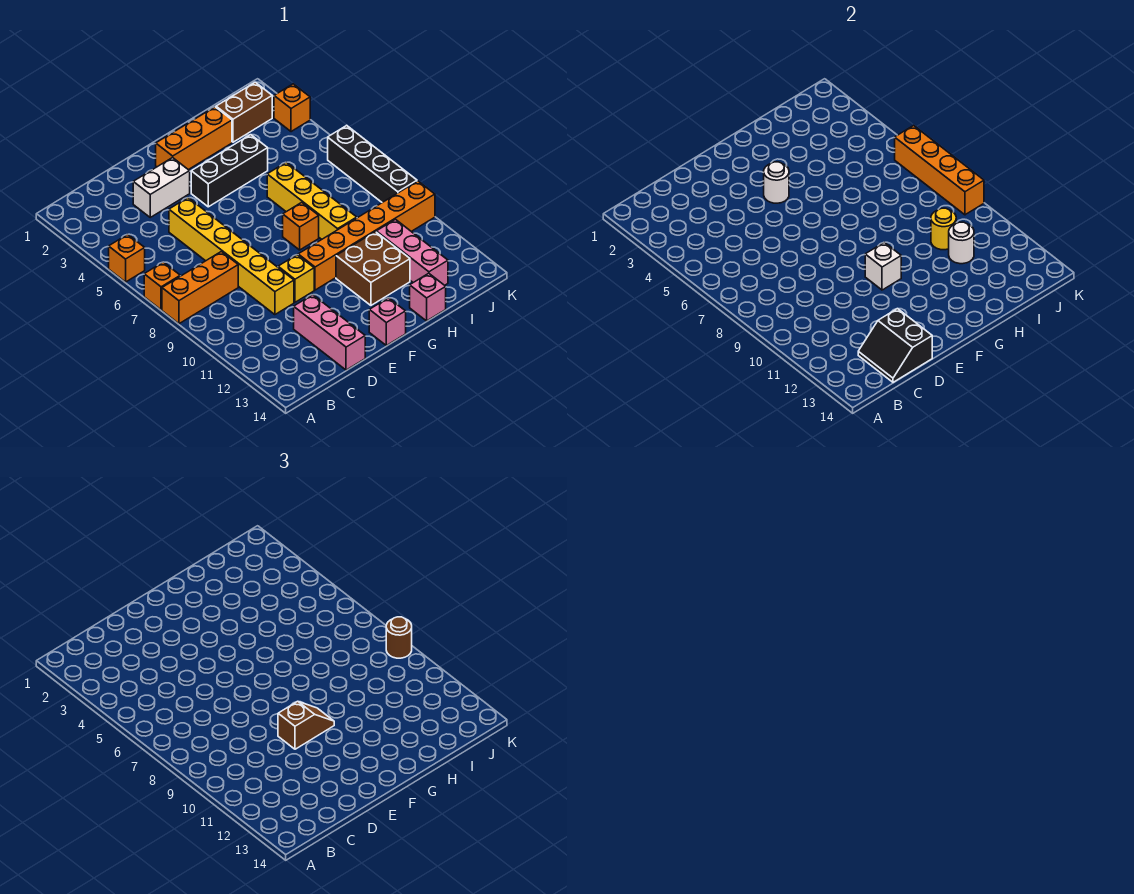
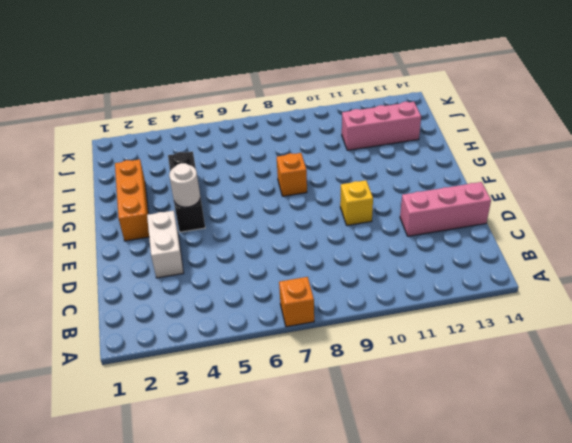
none -> orange brick A5 level 1
none -> orange brick A8:C8 level 1
none -> yellow brick D5:D10 level 1

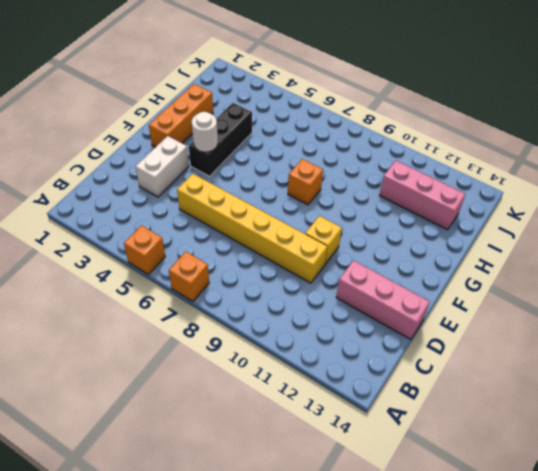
none -> orange brick A8:C8 level 1
none -> orange brick F10:K10 level 1
none -> pink brick F14 level 1

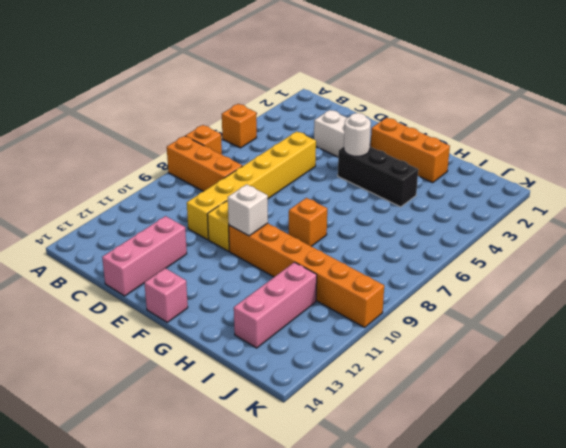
none -> brown brick G11:H12 level 1
none -> yellow brick H6:H9 level 1
none -> pink brick H14 level 1

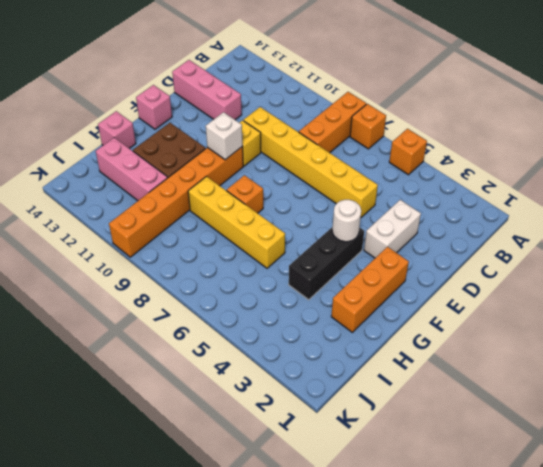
none -> brown brick I2:J2 level 1
none -> orange brick K3 level 1
none -> black brick K6:K9 level 1

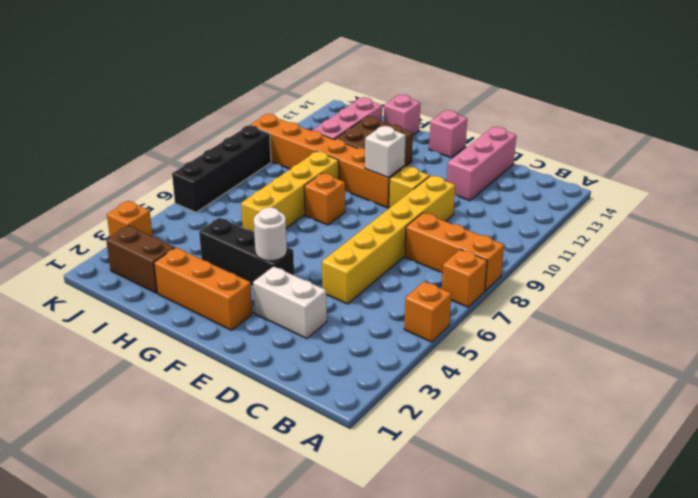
none -> black slope C13:D14 level 2 top D
none -> yellow round brick I10 level 2
none -> white round brick I11 level 2

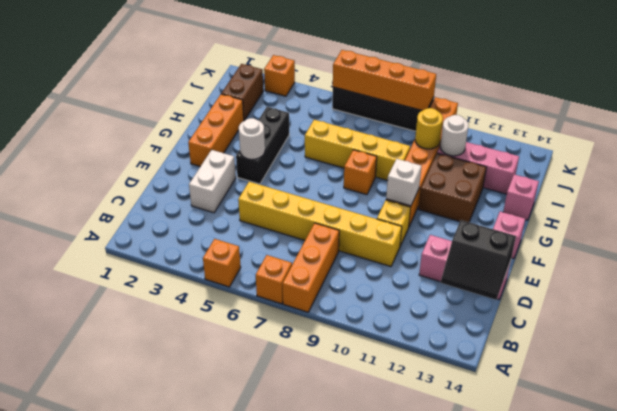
none -> brown slope E10:F10 level 3 top E
none -> brown round brick K9 level 3

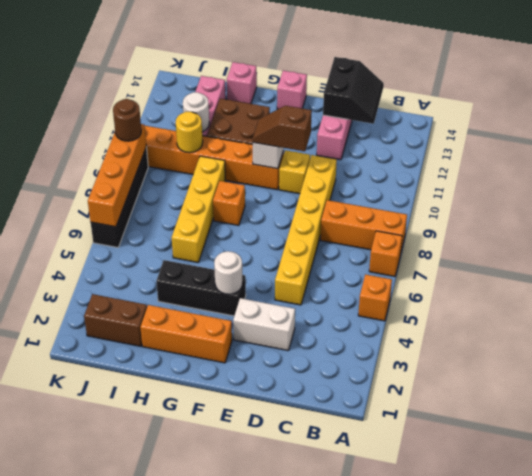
none -> orange brick K3 level 1

